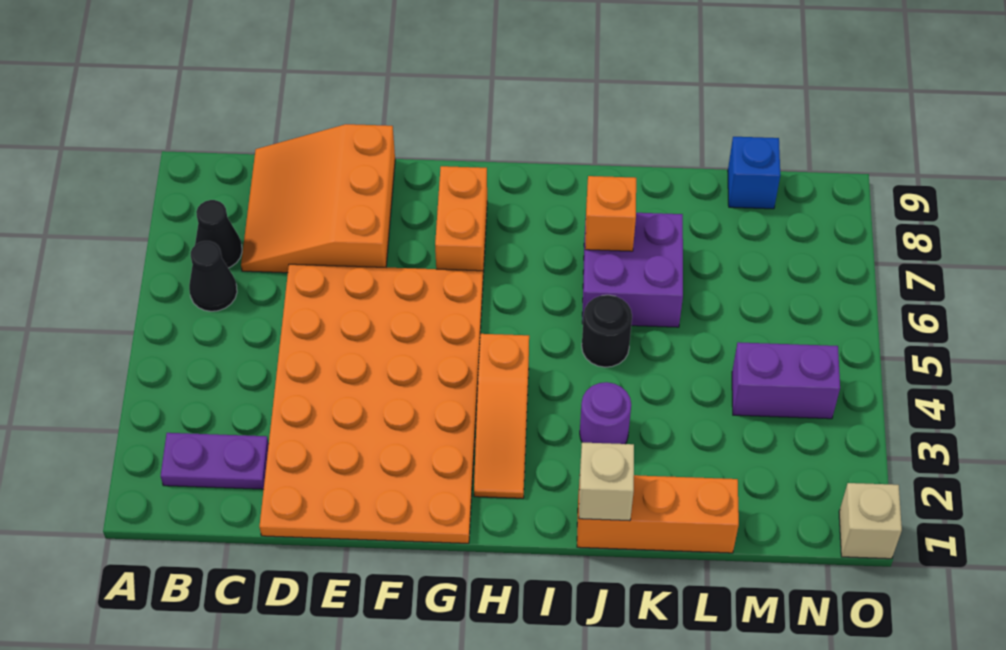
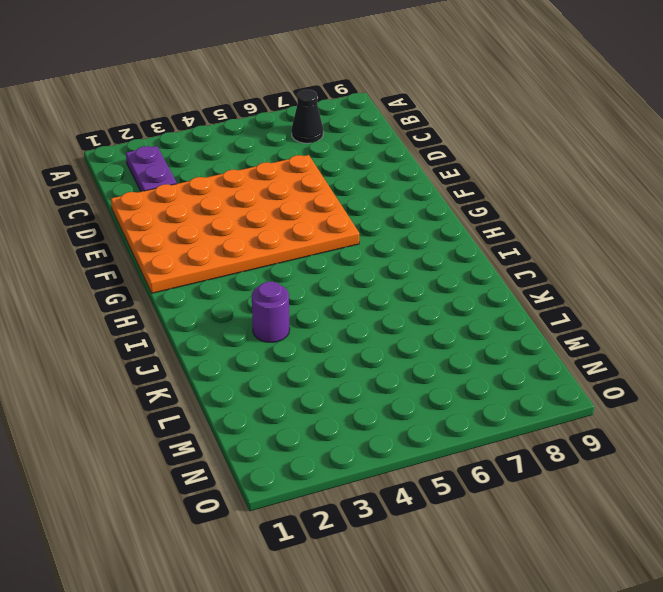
none -> black cone B6 level 1
none -> orange slope C7:E9 level 1 top E
none -> orange brick G7:G8 level 1

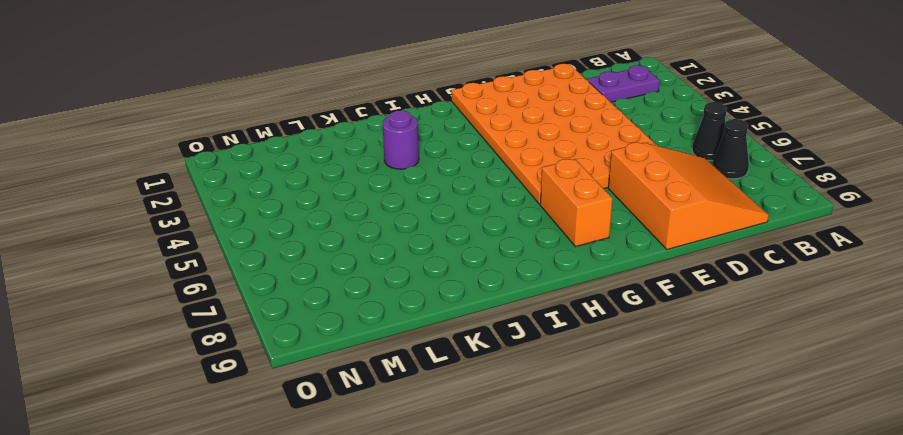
none -> orange slope H2:H4 level 1 top 4
none -> orange brick J1:L1 level 1
none -> black round brick J5 level 1

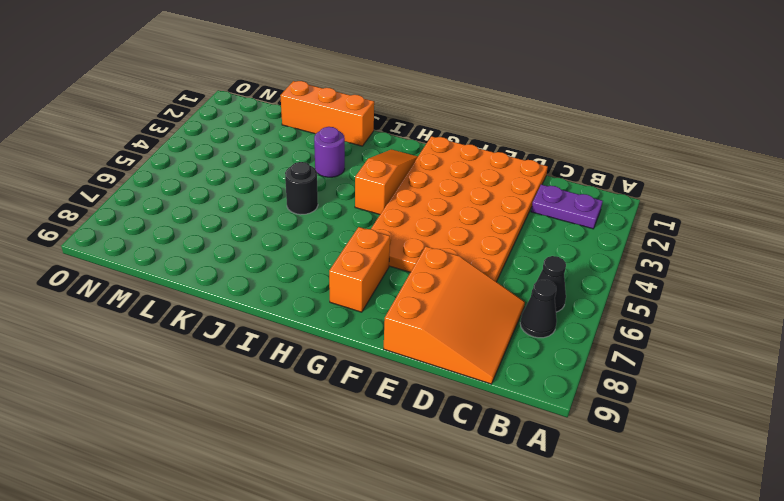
none -> purple brick J6:K7 level 1
none -> purple brick M4:N4 level 1
none -> blue brick M9 level 1

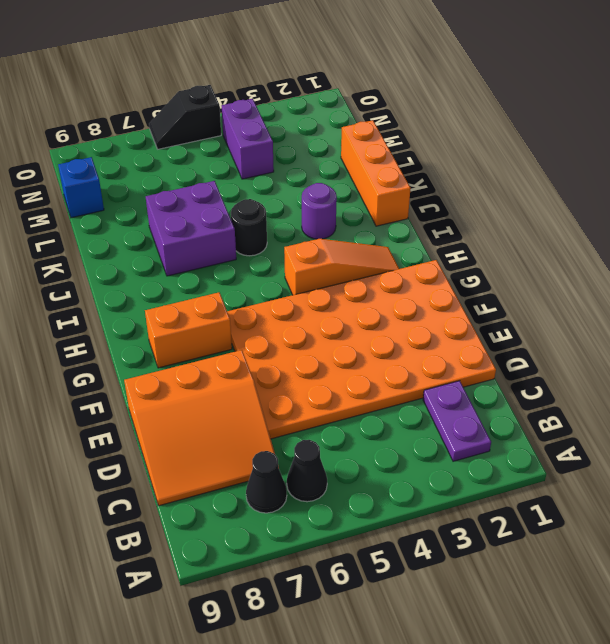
black slope O5:O6 level 1 top 5 -> none
none -> tan brick O1 level 1
none -> tan brick J1 level 2
none -> orange brick J7 level 2

